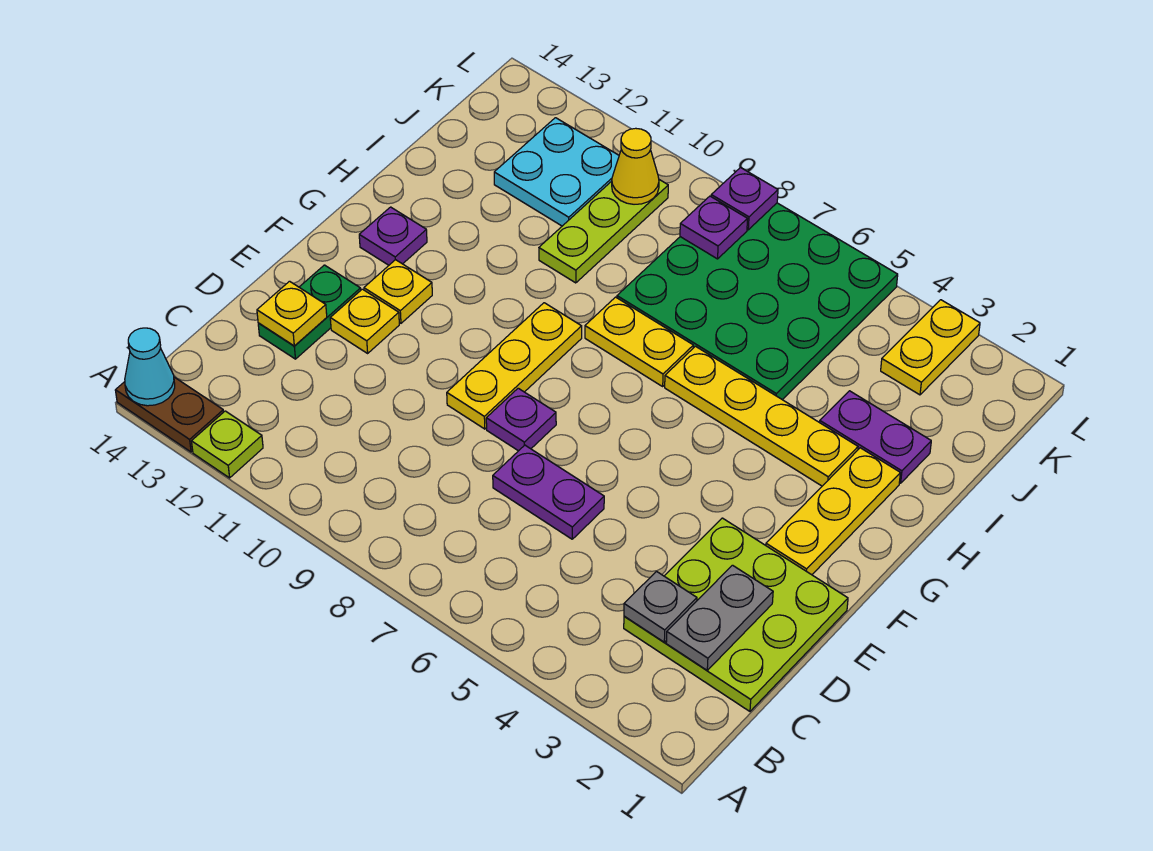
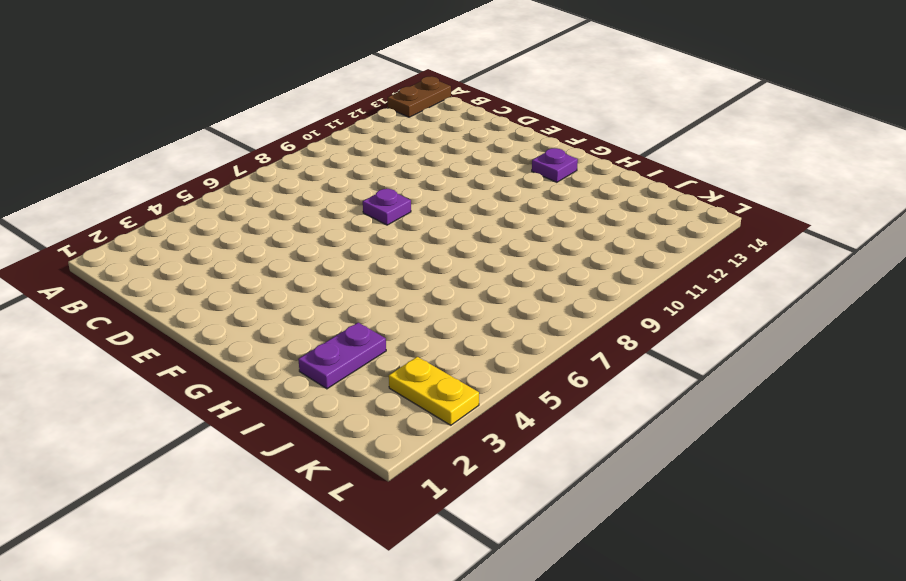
none -> lime plate A12 level 1
none -> lime plate C1:E3 level 1
none -> purple plate D6:D7 level 1

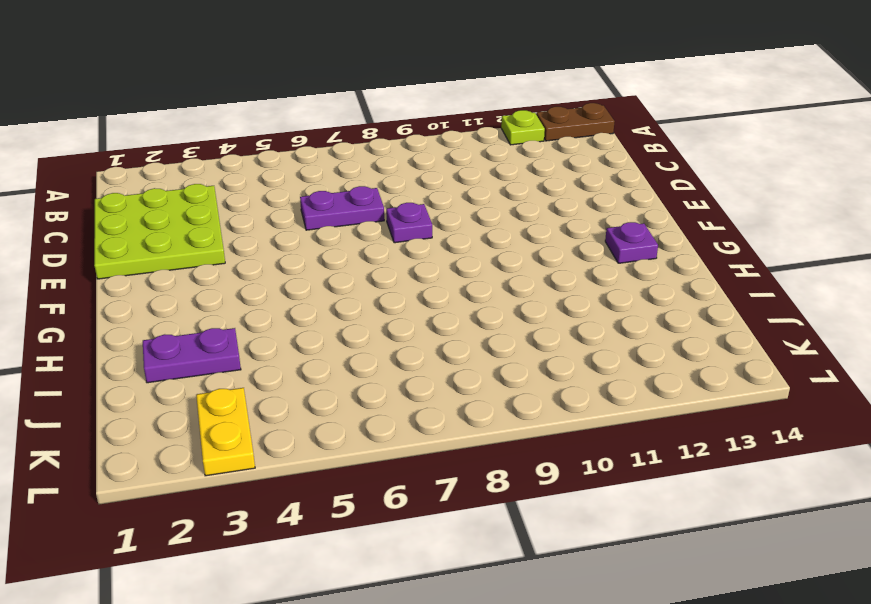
none -> green plate D13:E13 level 1
none -> yellow plate E9:G9 level 1
none -> yellow plate E12 level 1

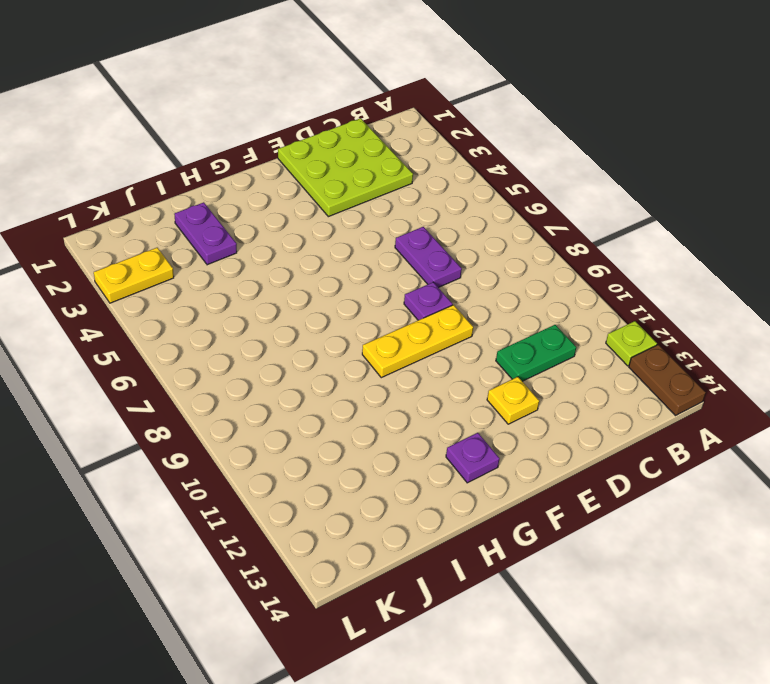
green plate C11:D11 level 1 -> green plate D13:E13 level 1
none -> yellow plate F2:H2 level 1
none -> yellow plate F12 level 1
none -> yellow plate H3:H6 level 1

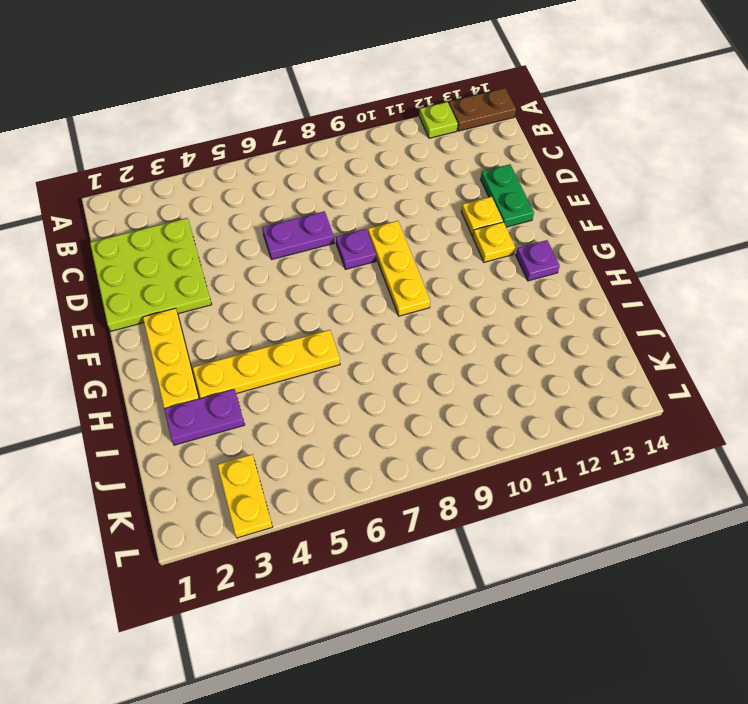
none -> yellow plate H7:H8 level 1
none -> green plate I5:L8 level 1
none -> lime plate I10:K10 level 1

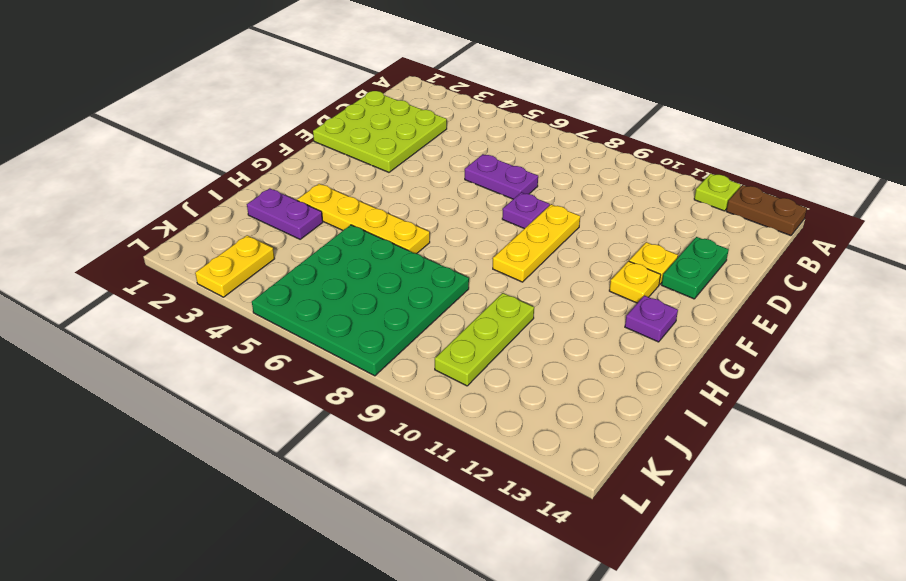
none -> yellow plate F2:H2 level 1
none -> yellow plate H7:H8 level 1
none -> cyan plate J11:K12 level 1

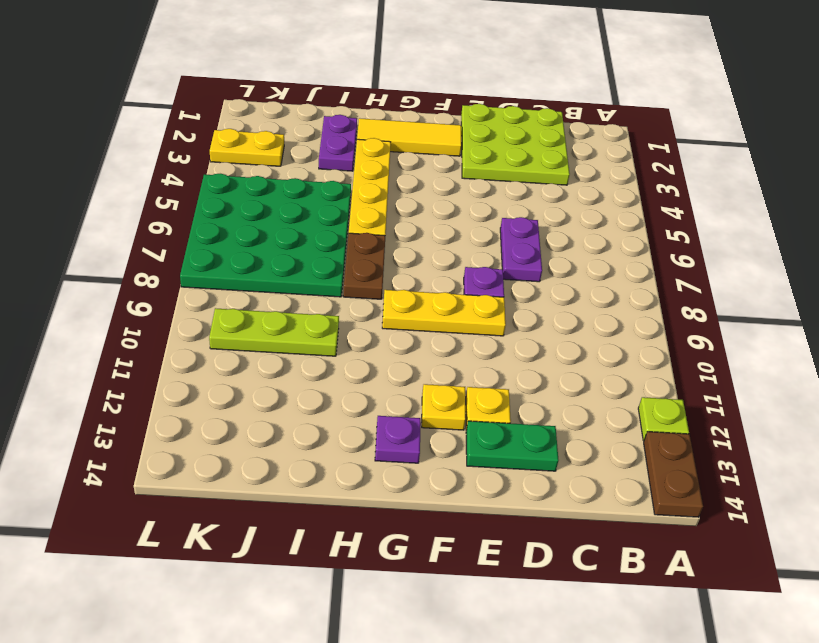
yellow tile F2:H2 level 1 -> yellow plate F2:H2 level 1
brown plate H7:H8 level 1 -> yellow plate H7:H8 level 1
none -> cyan plate J11:K12 level 1
none -> cyan cone A14 level 2
none -> grey plate C2:D2 level 2

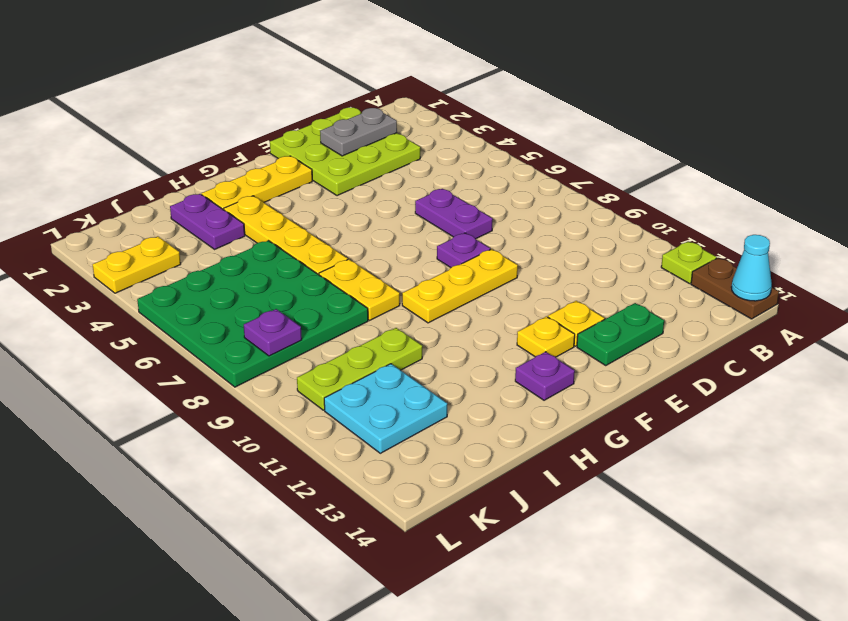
none -> grey plate C3 level 2
none -> yellow plate D13 level 2
none -> yellow cone K10 level 2

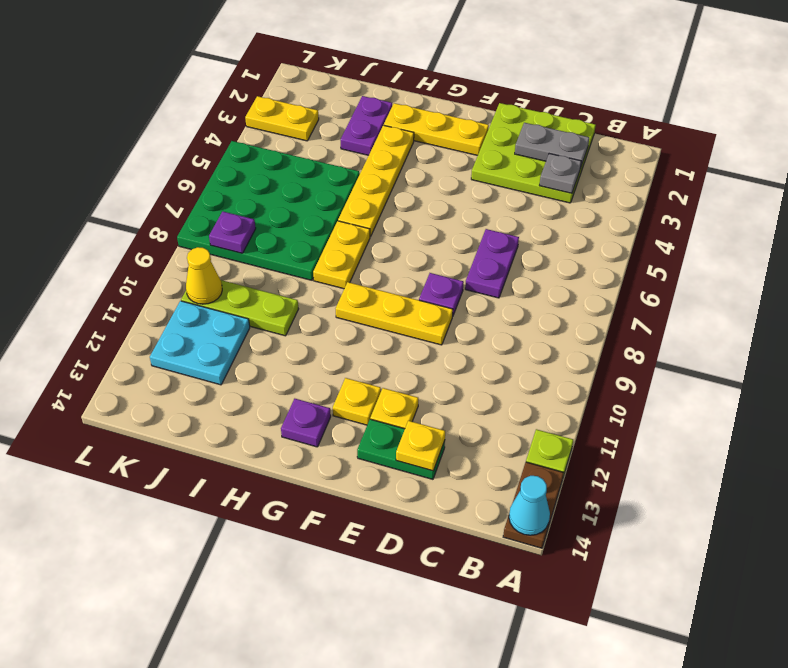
none -> purple plate L8 level 2

